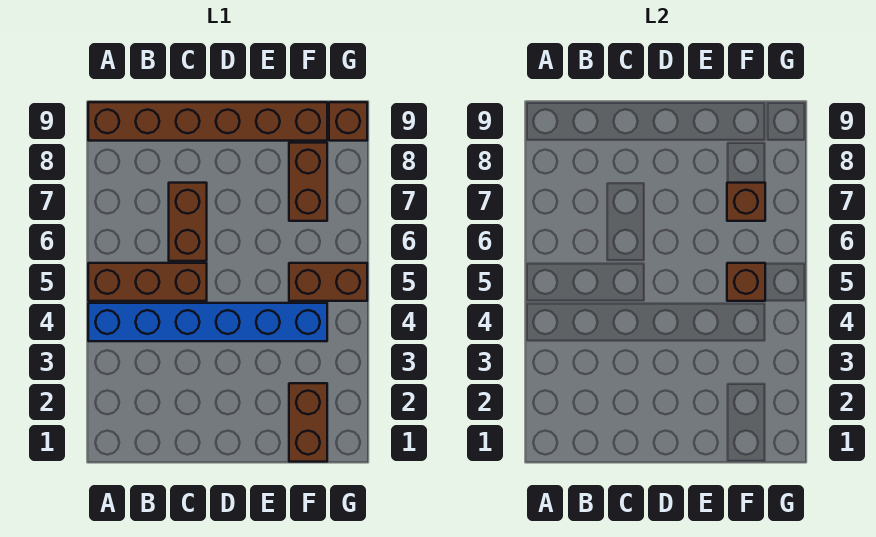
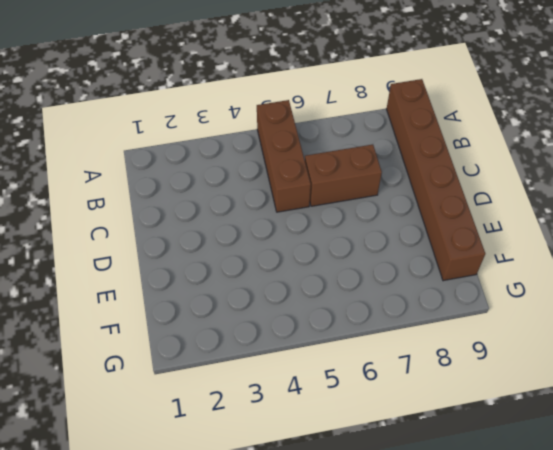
none -> blue brick A4:F4 level 1
none -> brown brick F1:F2 level 1

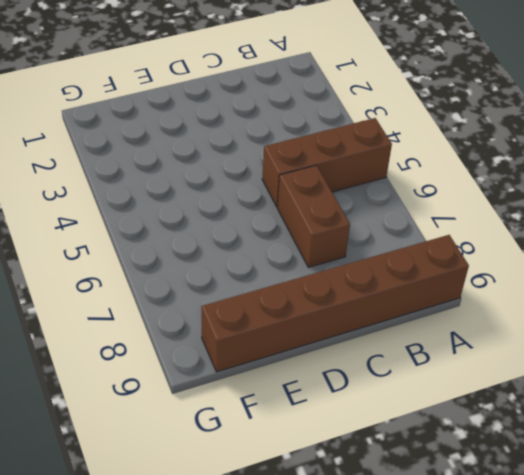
none -> blue brick A4:F4 level 1
none -> brown brick F1:F2 level 1

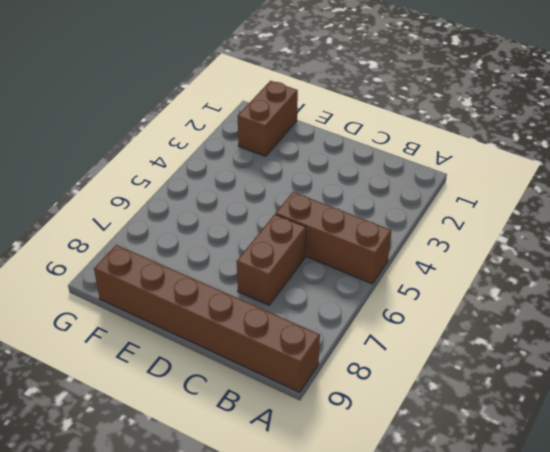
none -> blue brick A4:F4 level 1
none -> brown brick F5:G5 level 1

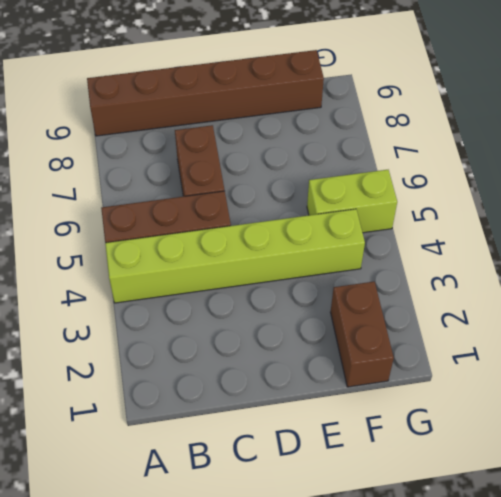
lime brick A4:F4 level 1 -> blue brick A4:F4 level 1
lime brick F5:G5 level 1 -> brown brick F5:G5 level 1
none -> brown brick F7:F8 level 1
none -> brown brick G9 level 1

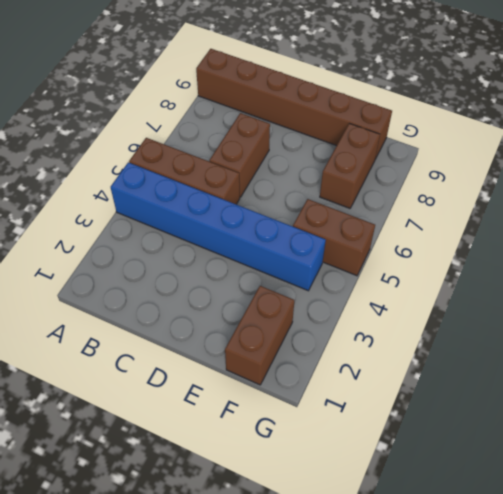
none -> brown brick G9 level 1
none -> brown brick F5 level 2

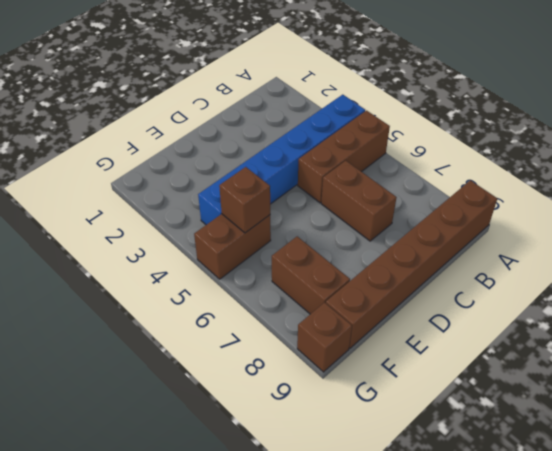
none -> brown brick F1:F2 level 1
none -> brown brick F7 level 2

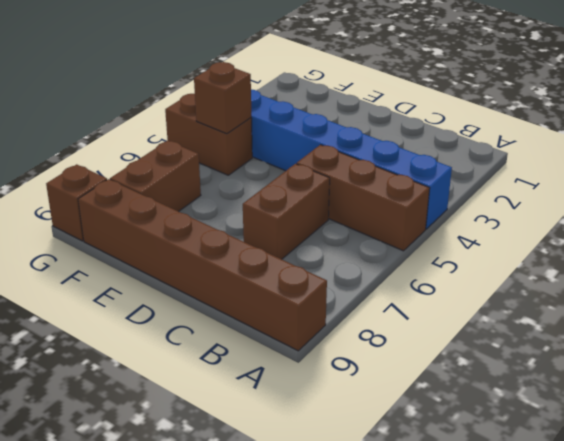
none -> brown brick F1:F2 level 1
none -> brown brick F7 level 2

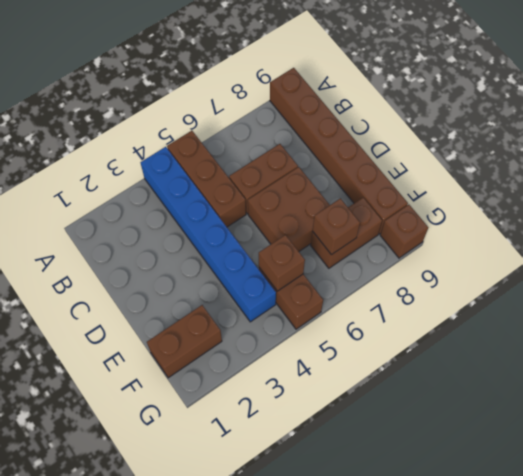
brown brick D6:E7 level 1 -> none

